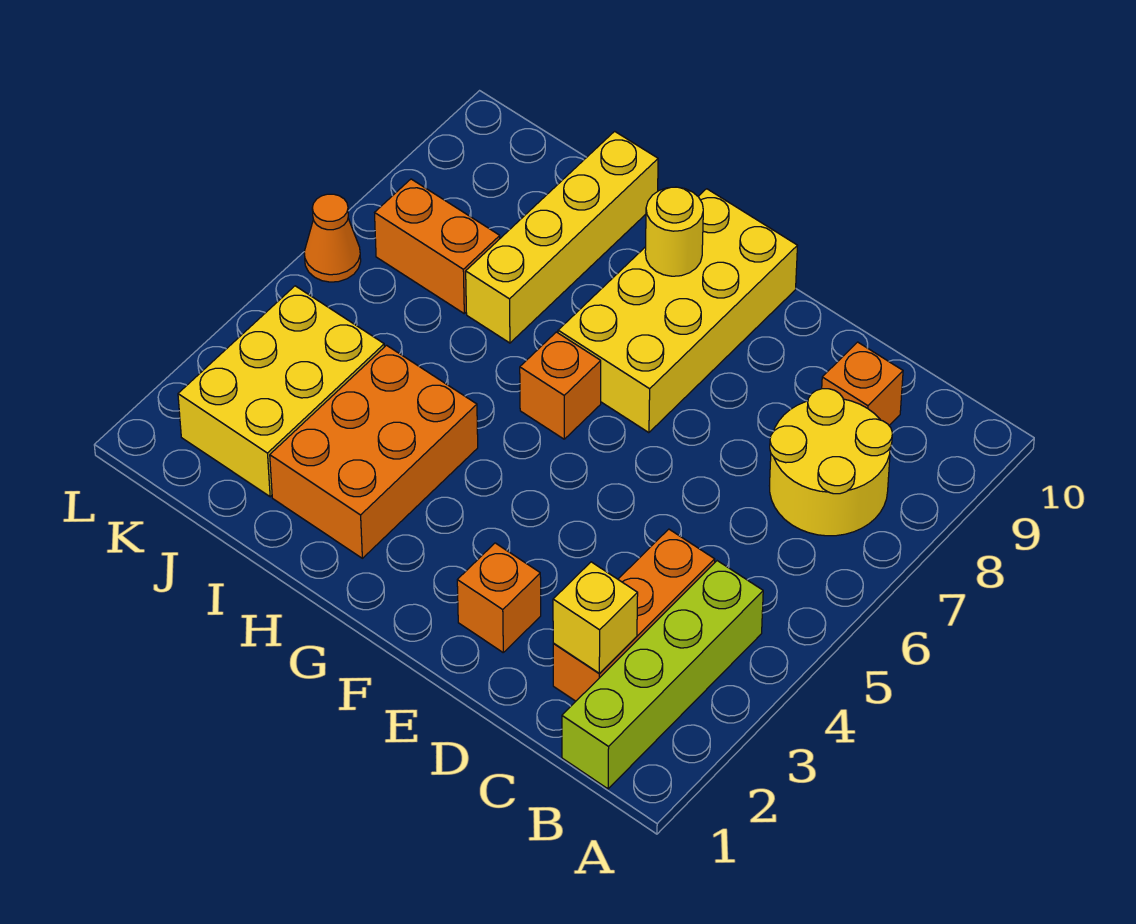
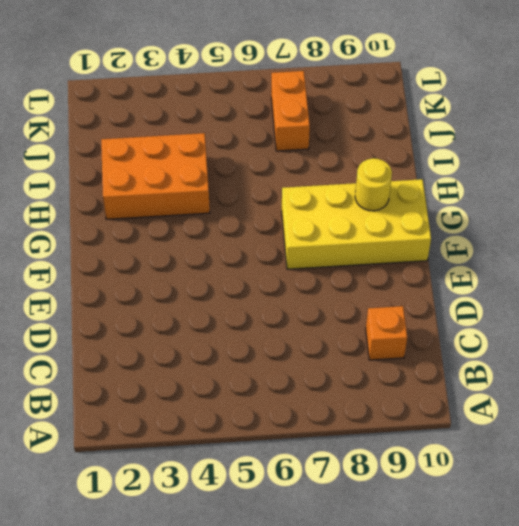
none -> lime brick B1:B4 level 1
none -> yellow round brick B7:C8 level 1
none -> orange brick C2:C4 level 1

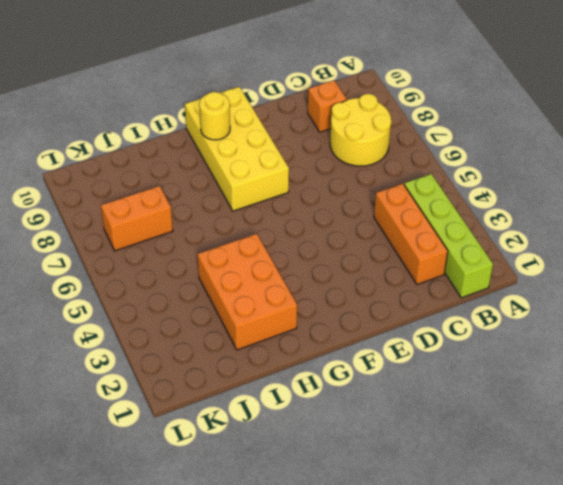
none -> orange brick E2 level 1
none -> orange brick G6 level 1
none -> yellow brick I7:I10 level 1

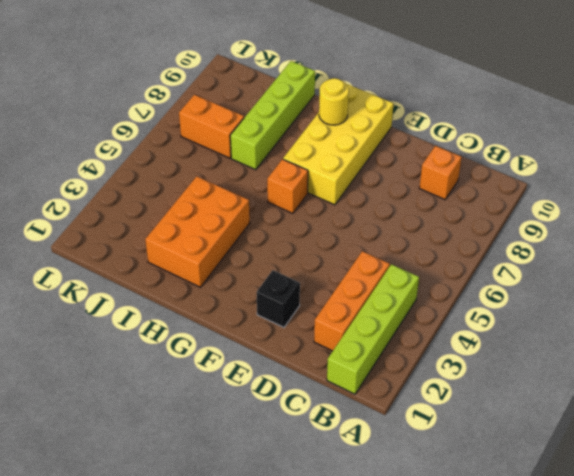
black brick E2 level 1 -> orange brick E2 level 1
lime brick I7:I10 level 1 -> yellow brick I7:I10 level 1
none -> yellow round brick B7:C8 level 1
none -> yellow brick J2:K4 level 1
none -> orange cone L6 level 1

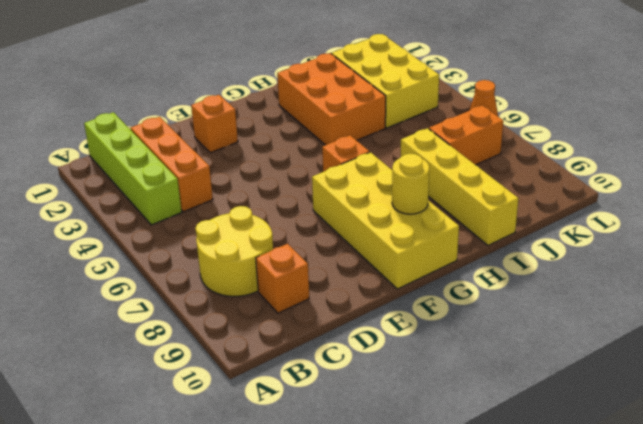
none -> yellow brick C2 level 2

